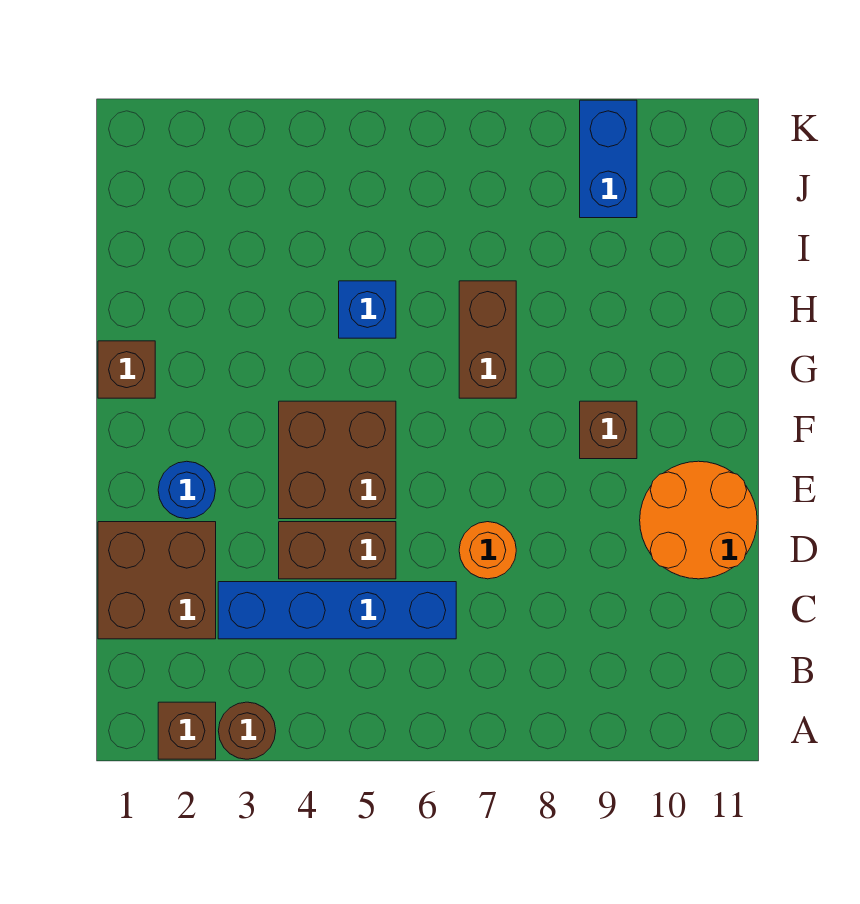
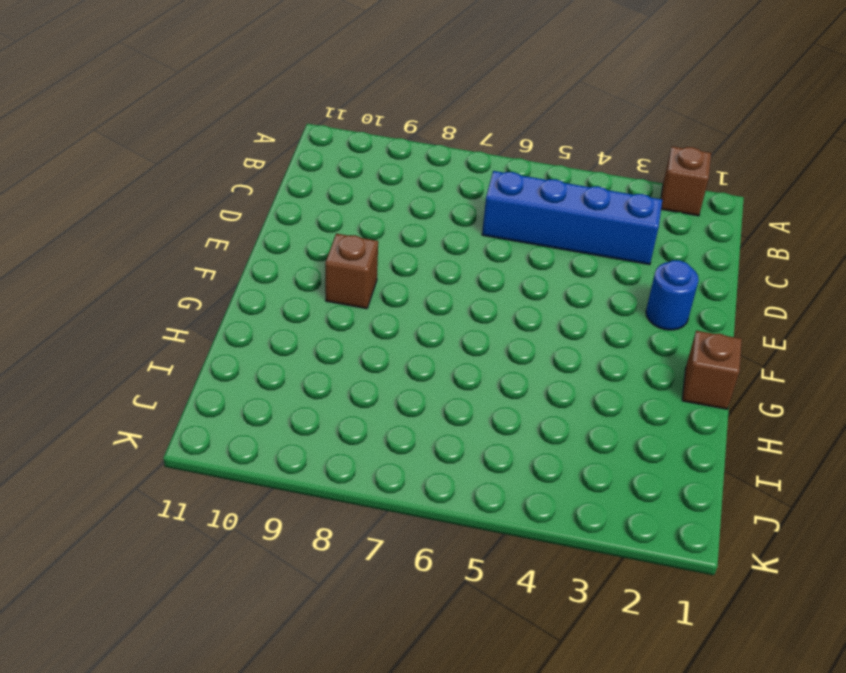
none -> brown round brick A3 level 1
none -> brown brick C1:D2 level 1
none -> brown brick D4:D5 level 1

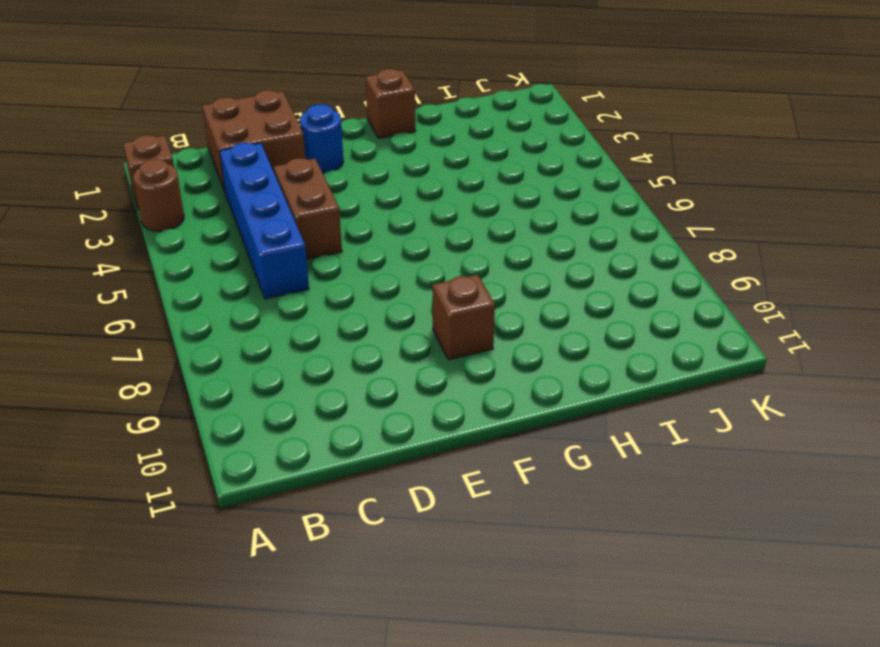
none -> orange round brick D7 level 1
none -> orange round brick D10:E11 level 1
none -> brown brick E4:F5 level 1

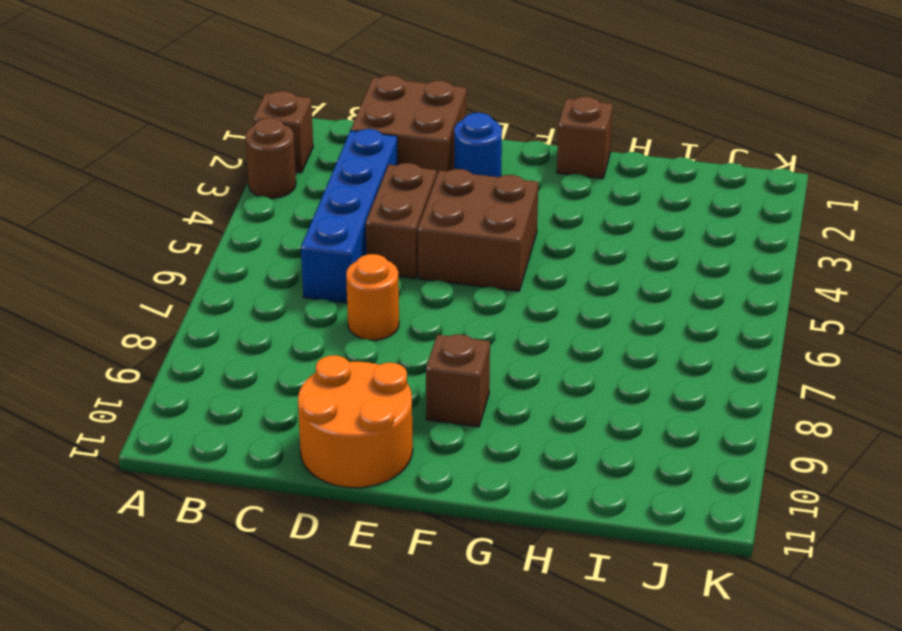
none -> brown brick G7:H7 level 1
none -> blue brick H5 level 1
none -> blue brick J9:K9 level 1

